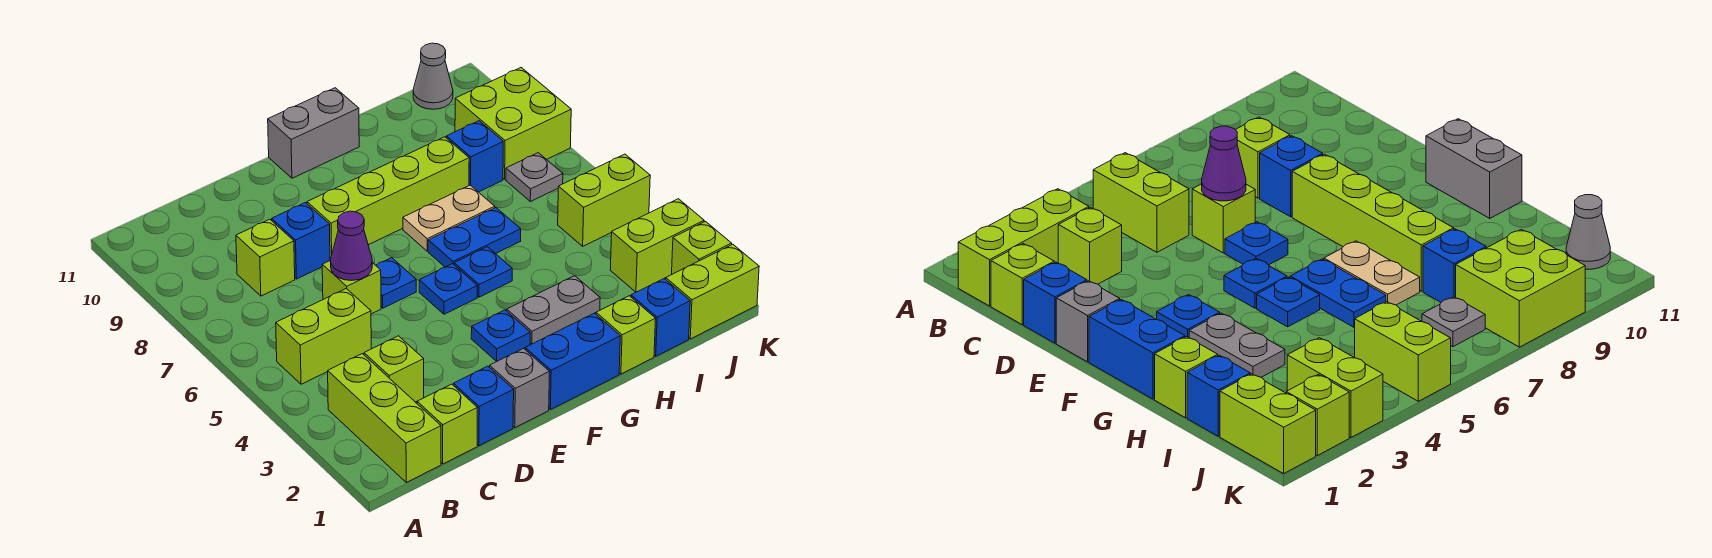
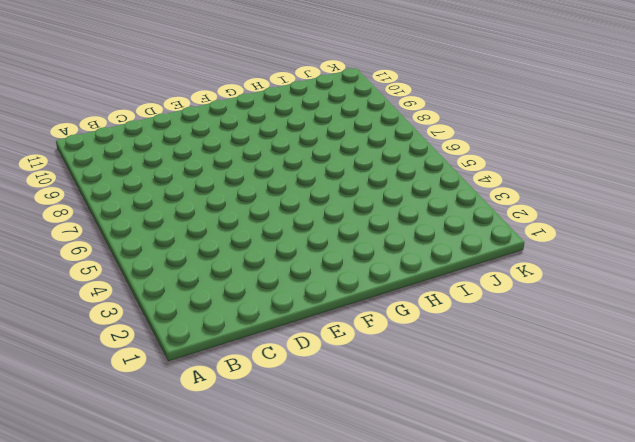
none -> lime brick B1:B3 level 1
none -> lime brick B5:C5 level 1
none -> lime brick C1 level 1
none -> lime brick C3 level 1

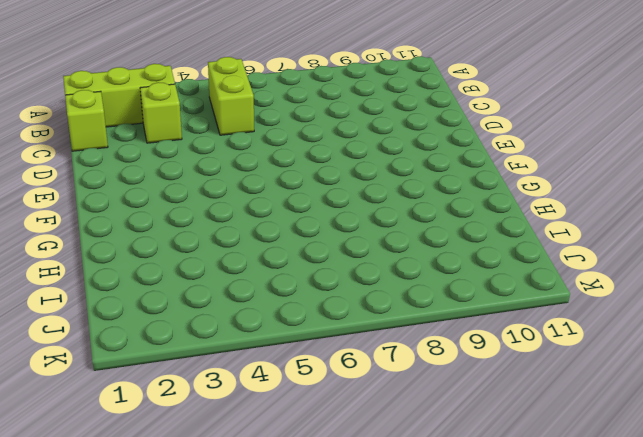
none -> lime brick C8 level 1
none -> blue brick D1 level 1
none -> lime brick D6 level 1
none -> blue brick D8 level 1

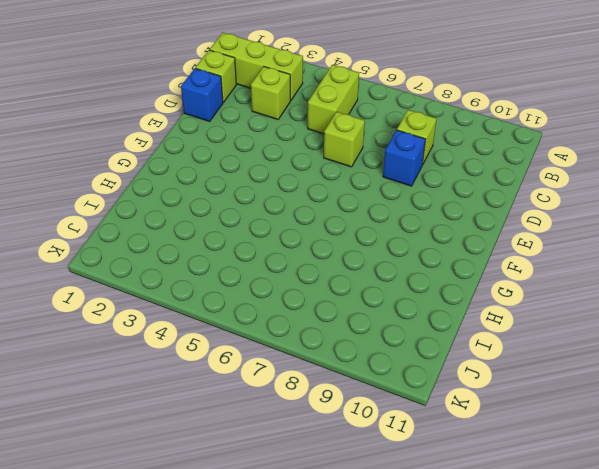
none -> grey brick E1 level 1
none -> blue plate E6 level 1
none -> lime brick E8:H8 level 1
none -> blue brick F1:G1 level 1

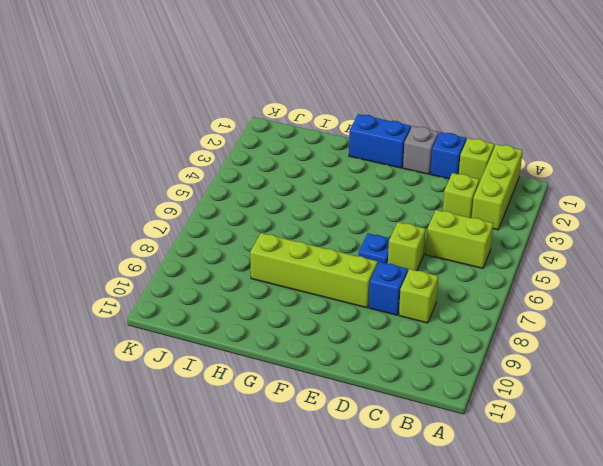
none -> blue plate F3 level 1
none -> blue plate F5 level 1
none -> grey brick F11:G11 level 1
none -> grey plate G3:H3 level 1

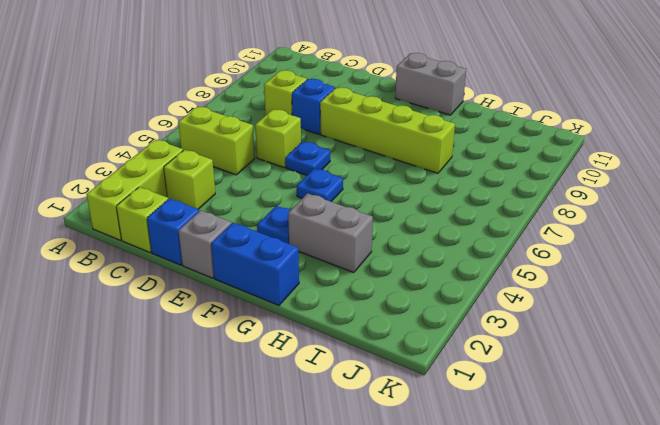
grey brick G3:H3 level 1 -> grey plate G3:H3 level 1
none -> blue plate G5 level 1
none -> blue plate G6:H6 level 1
none -> tan plate G7:H7 level 1
none -> lime brick H1 level 1

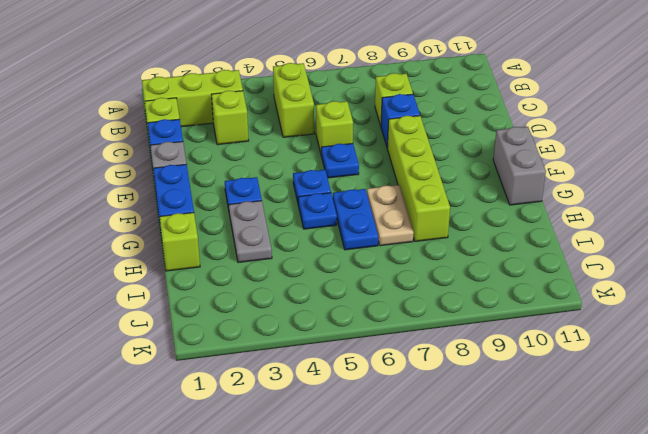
none -> blue brick I1 level 1
none -> blue brick I8 level 1
none -> lime brick J1:K1 level 1
none -> lime brick J3:K3 level 1

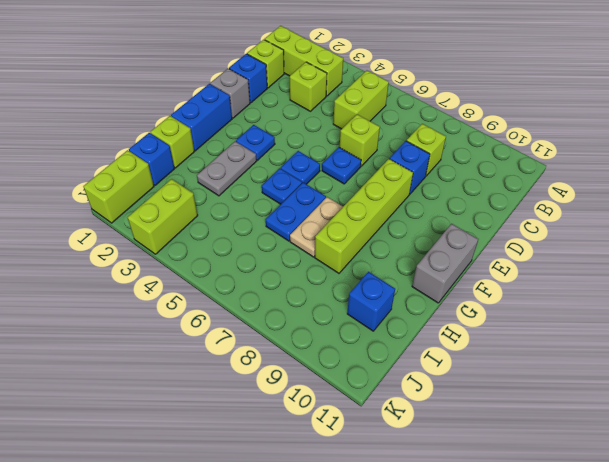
blue brick I10 level 1 -> blue brick I8 level 1
none -> lime brick J5:K5 level 1
none -> grey plate J7 level 1
none -> lime brick J8:K9 level 1
none -> grey cone J11 level 1

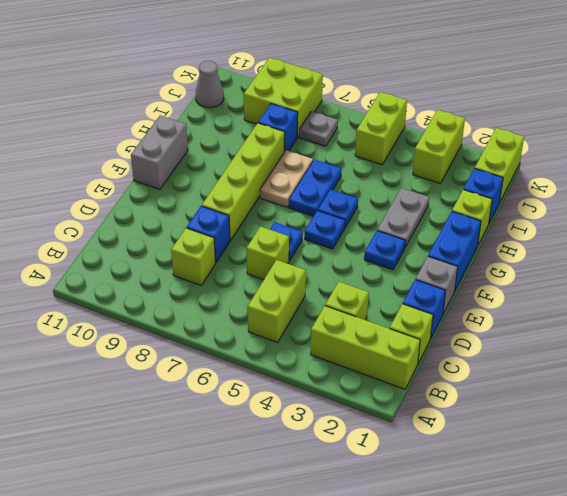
none -> lime brick K2 level 1
none -> purple cone D6 level 2

